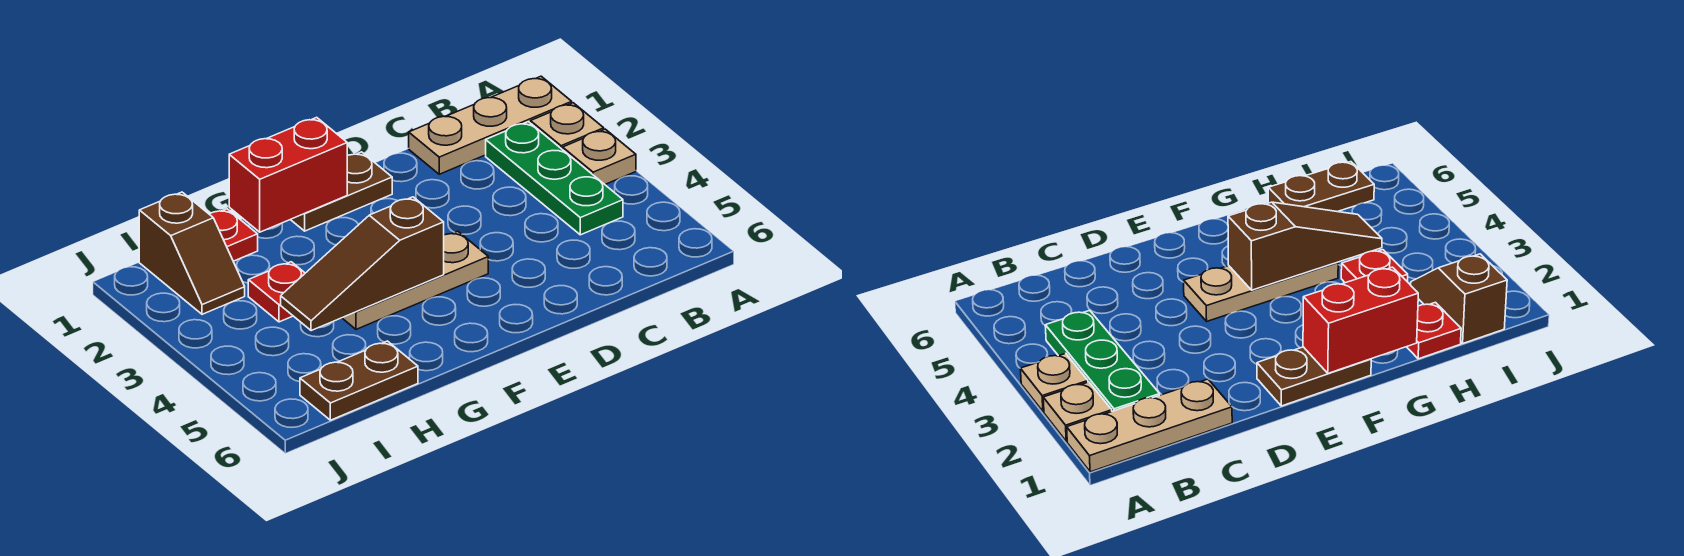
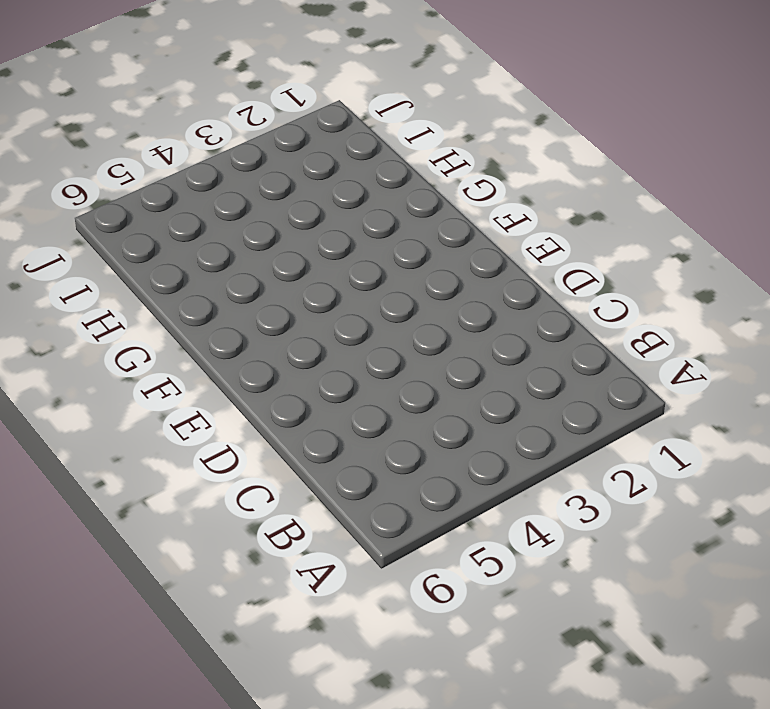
none -> tan plate A1:C1 level 1
none -> tan plate A2 level 1
none -> tan plate A3 level 1

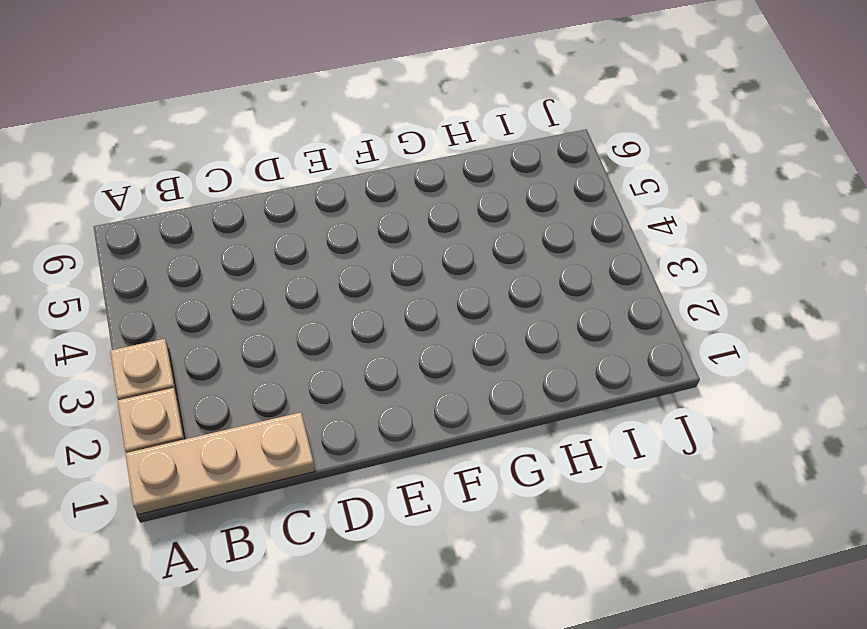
none -> green plate B2:B4 level 1
none -> brown plate E1:F1 level 1
none -> tan plate E4:G4 level 1

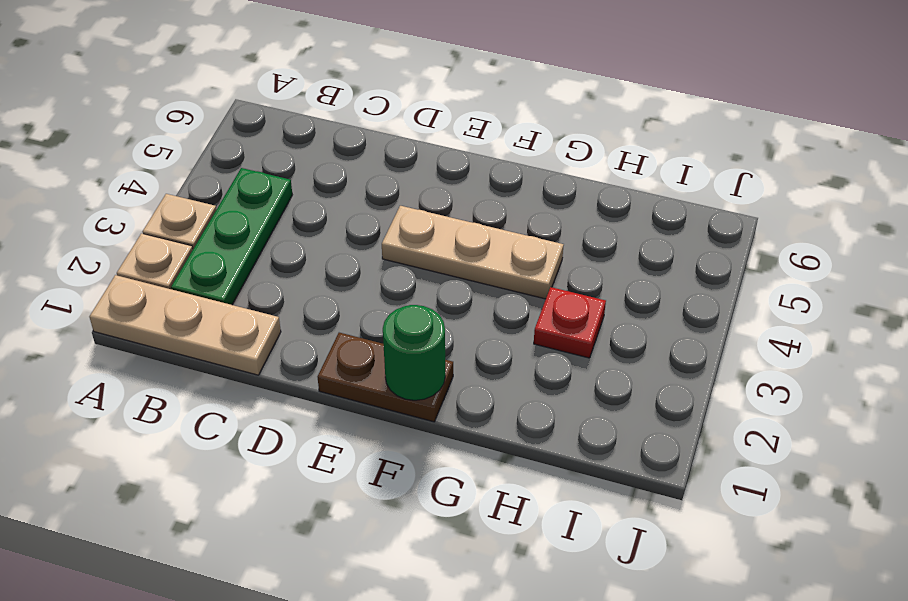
green round brick F1 level 2 -> red brick F1:G1 level 2
none -> red plate H1 level 1
none -> brown plate H6:I6 level 1
none -> brown slope I1:I2 level 1 top 1

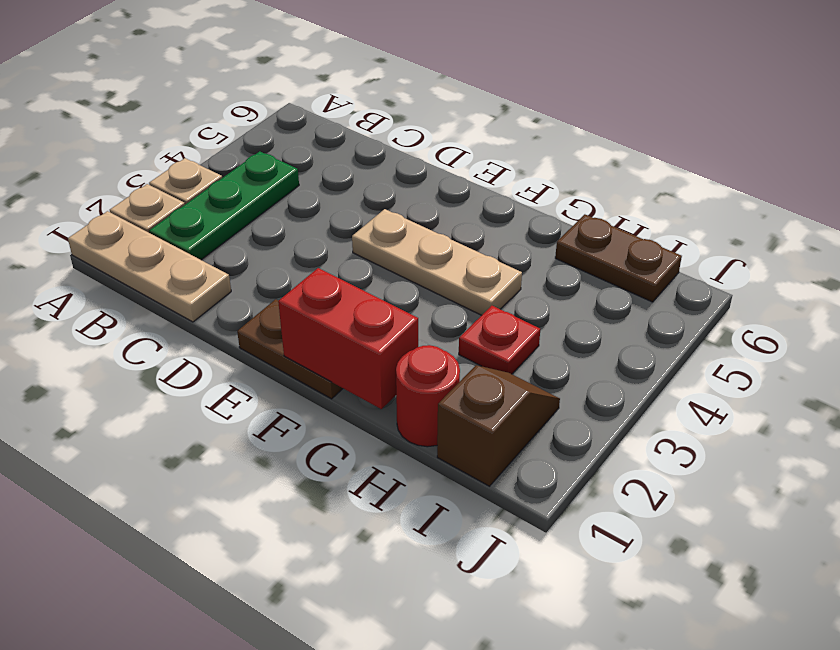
red round brick H1 level 1 -> red plate H1 level 1
none -> brown slope F4:H4 level 2 top F

